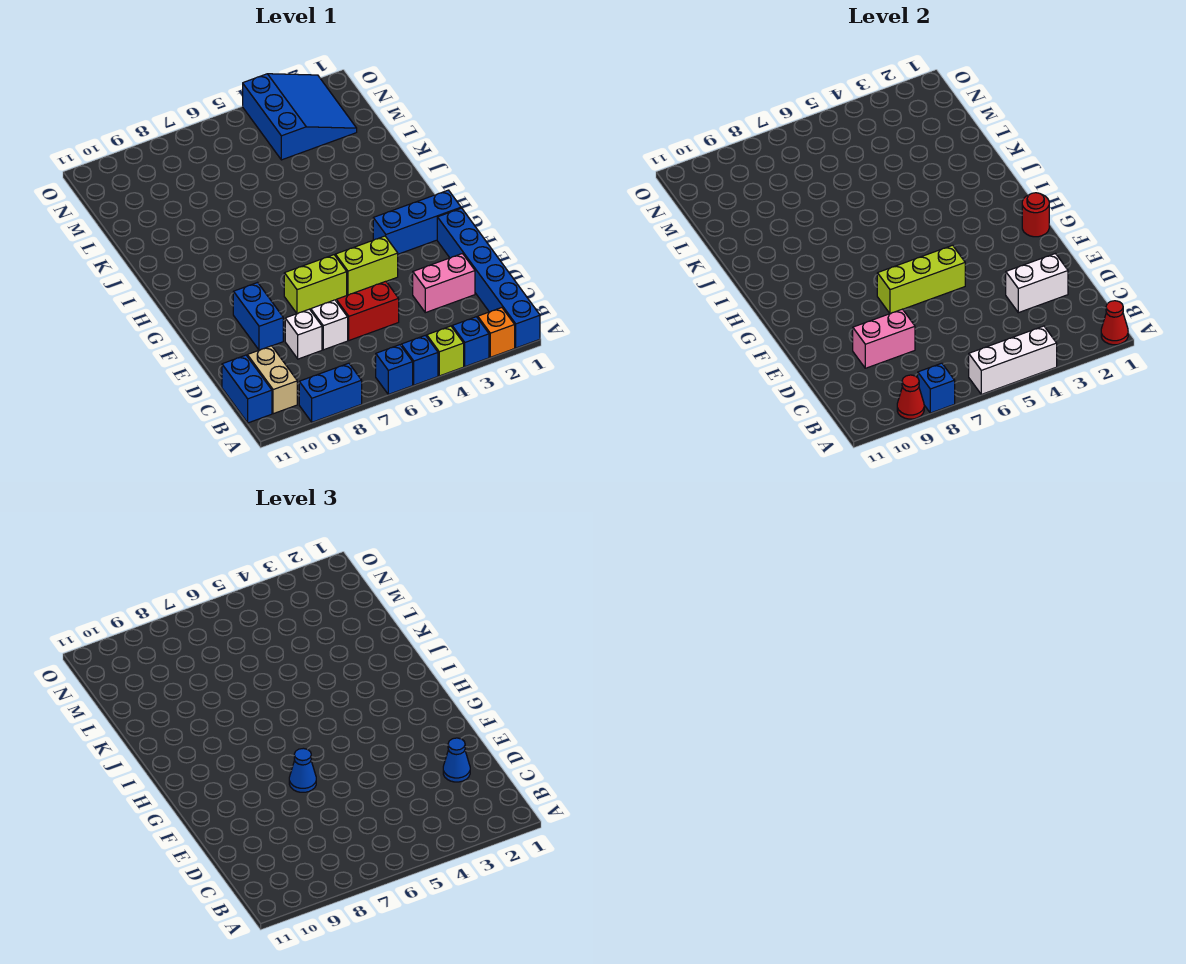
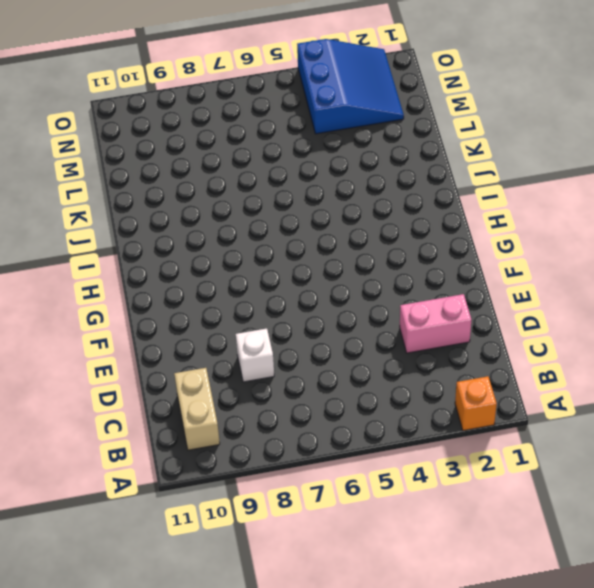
none -> blue brick A1:F1 level 1
none -> blue brick A3 level 1
none -> lime brick A4 level 1

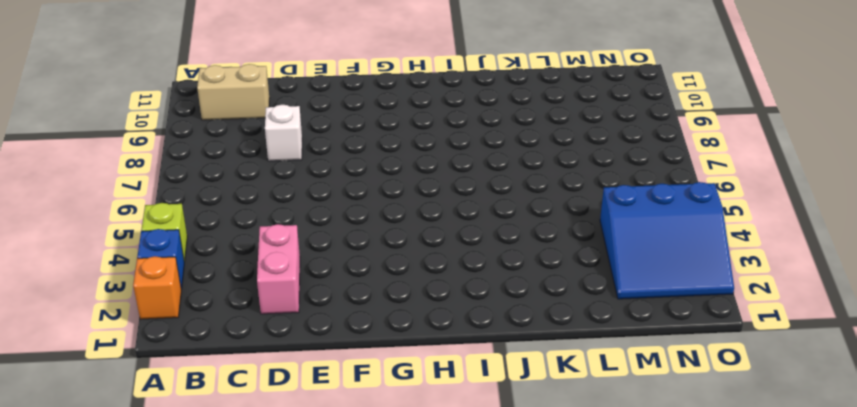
none -> blue brick A1:F1 level 1
none -> blue brick A5 level 1
none -> blue brick A6 level 1

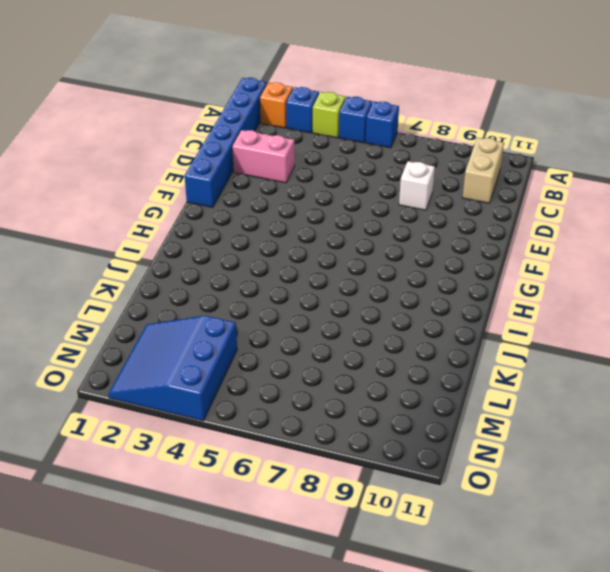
none -> blue brick A8:A9 level 1
none -> blue brick B11:C11 level 1
none -> red brick D5:D6 level 1

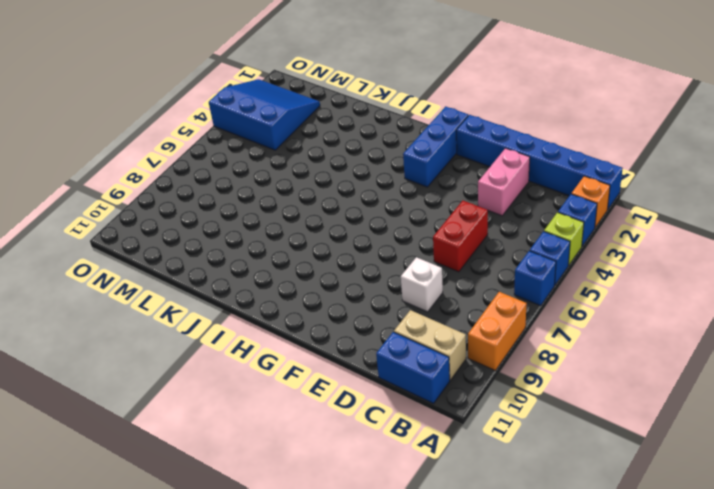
orange brick A8:A9 level 1 -> blue brick A8:A9 level 1
none -> white brick D7 level 1
none -> blue brick E9:F9 level 1
none -> lime brick F4:F5 level 1

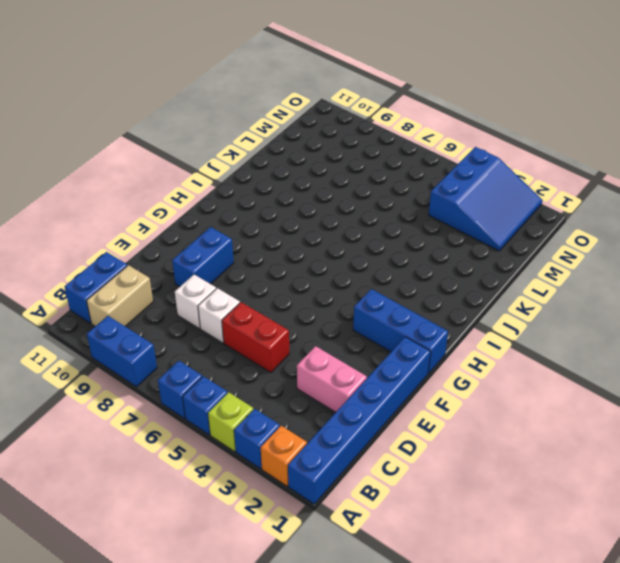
none -> lime brick F4:F5 level 1
none -> lime brick F6:F7 level 1
none -> red cone A1 level 2

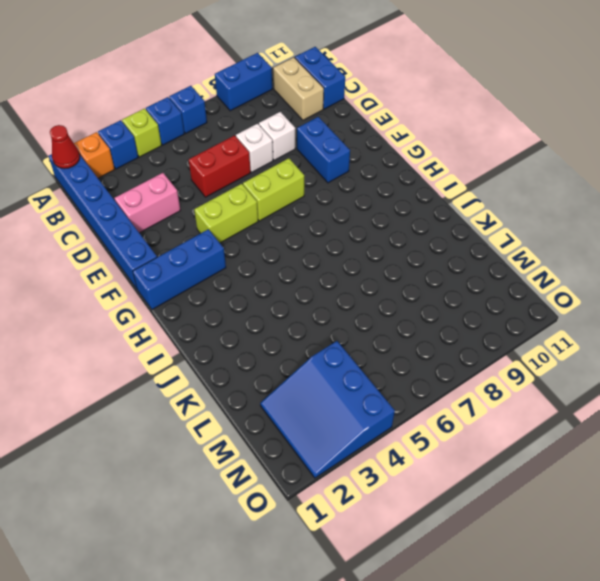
none -> white brick A4:A6 level 2
none -> blue brick A8 level 2
none -> red cone A9 level 2

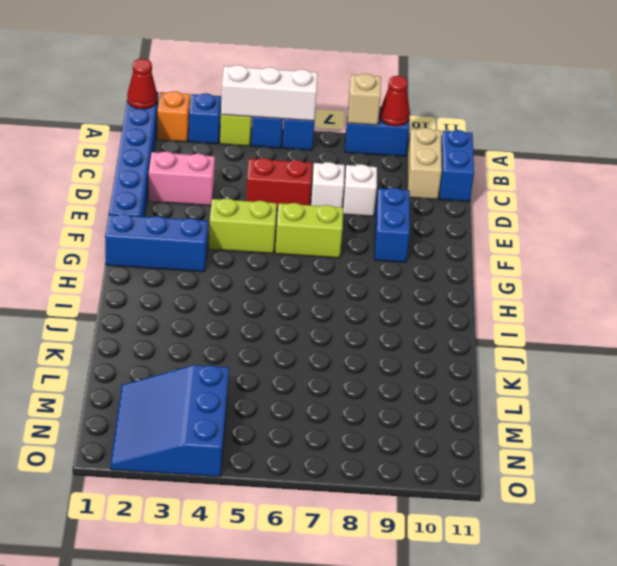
tan brick A8 level 2 -> blue brick A8 level 2
none -> white brick D2:D3 level 2
none -> pink brick D8:D9 level 2
none -> lime brick F5:F7 level 2

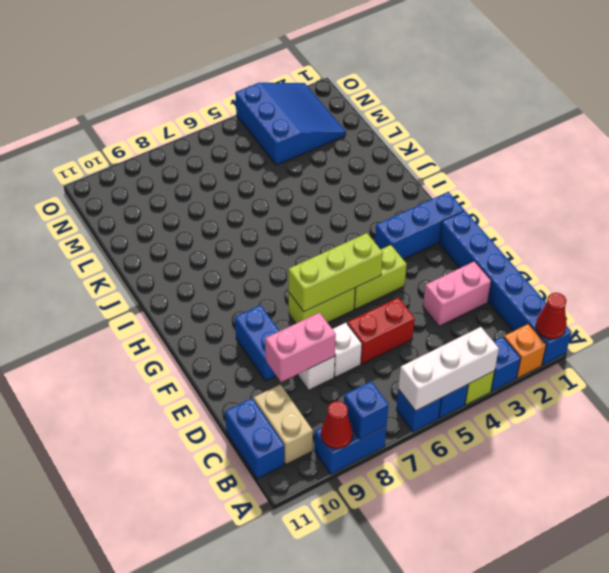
none -> white brick D2:D3 level 2
none -> red round brick G1 level 2
none -> blue cone D2 level 3

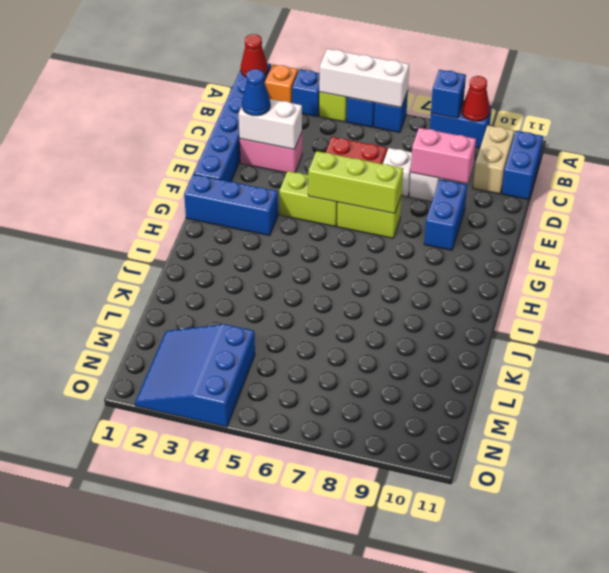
none -> red round brick G1 level 2
none -> blue cone F7 level 3

